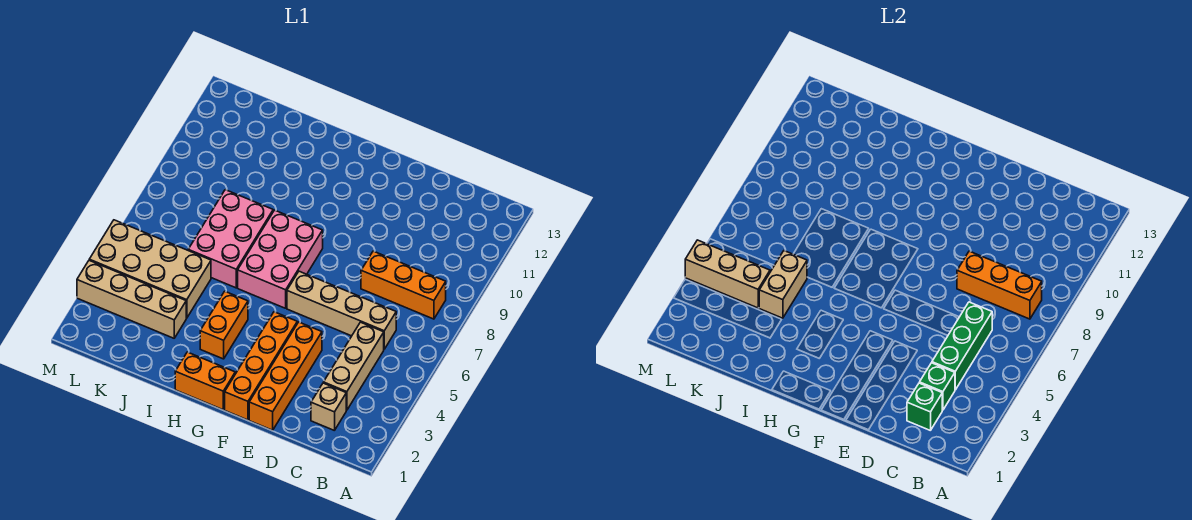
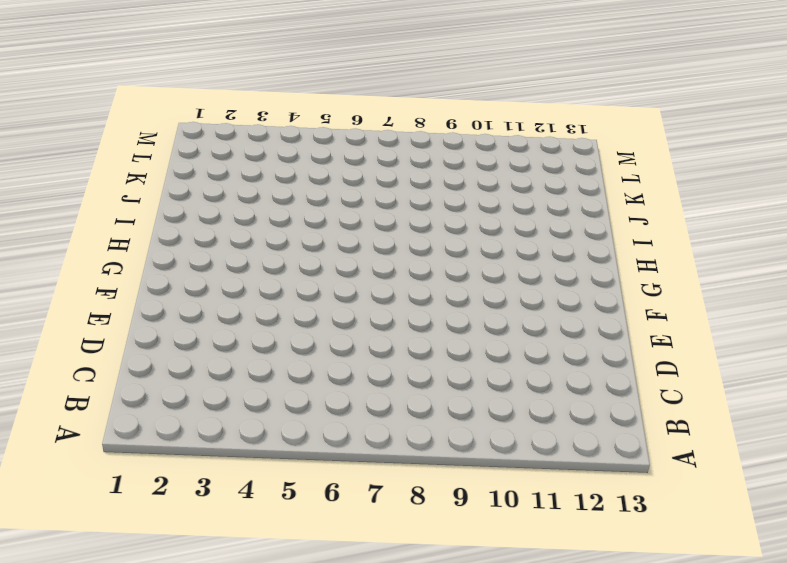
none -> orange brick B8:D8 level 1
none -> tan brick C2 level 1
none -> tan brick C3:C5 level 1

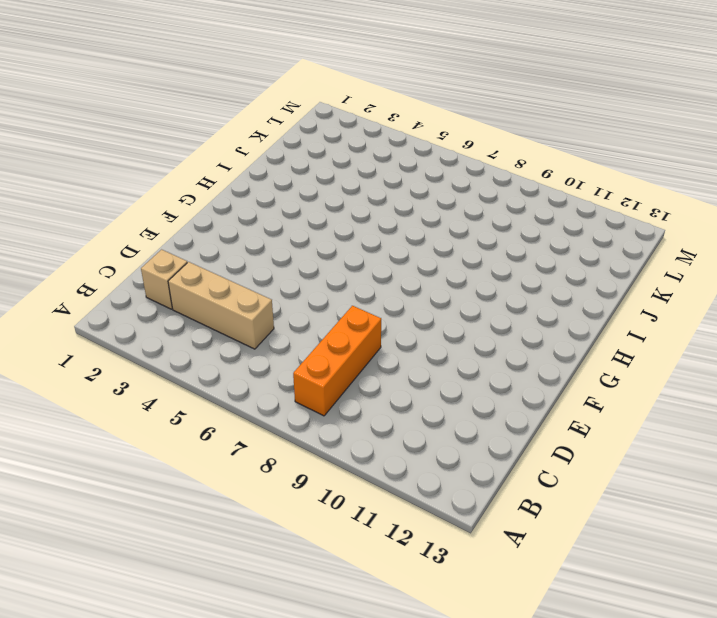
none -> tan brick C6:F6 level 1
none -> orange brick E1:E4 level 1
none -> orange brick F1:F4 level 1

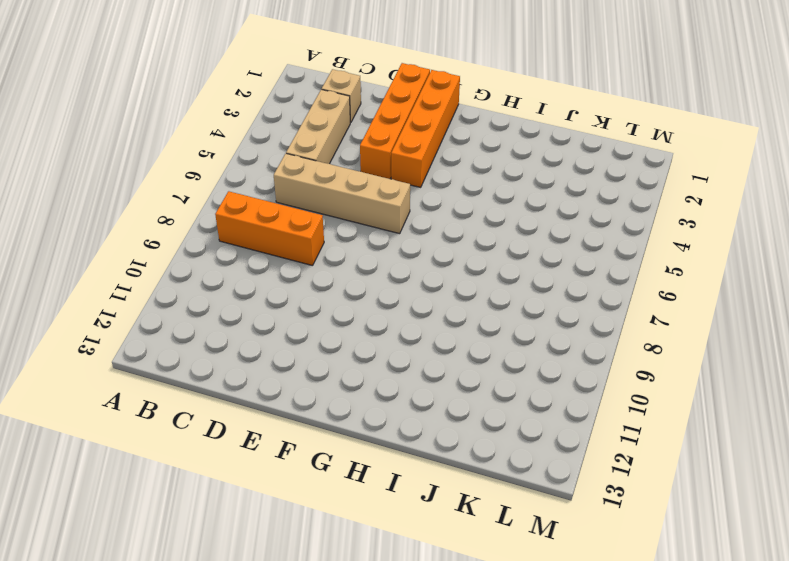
none -> orange brick G1:H1 level 1
none -> pink brick G6:H8 level 1
none -> orange brick H3:H4 level 1

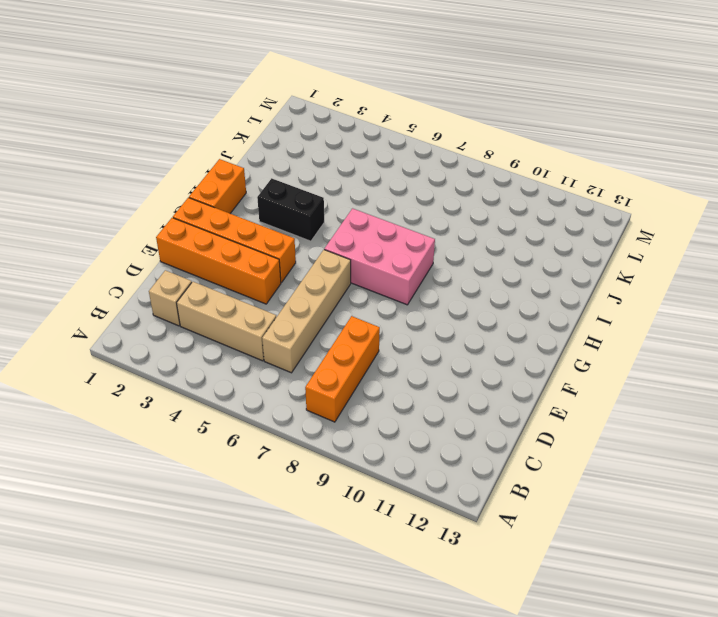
black brick H3:H4 level 1 -> orange brick H3:H4 level 1
none -> pink brick I6:J8 level 1
none -> tan brick J3:M3 level 1
none -> tan brick J4:M5 level 1

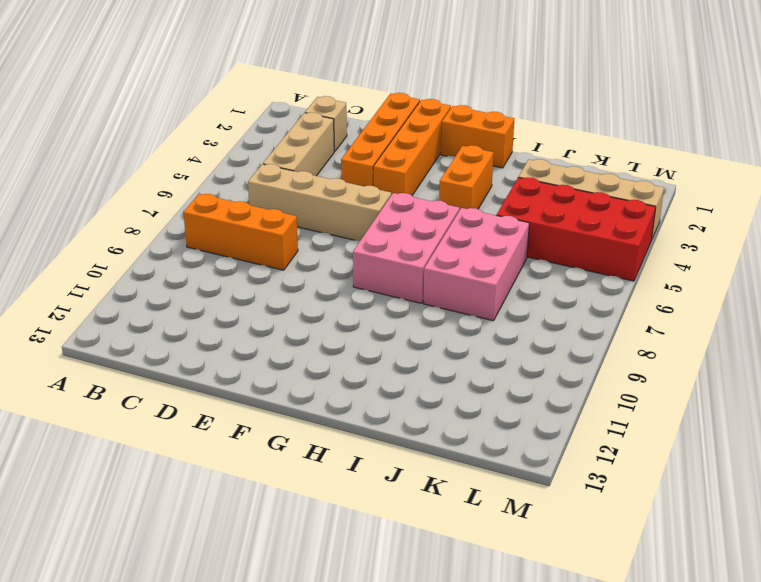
red brick J4:M5 level 1 -> tan brick J4:M5 level 1
none -> orange brick B8:D8 level 2
none -> green brick C2 level 2
none -> green brick C3 level 2

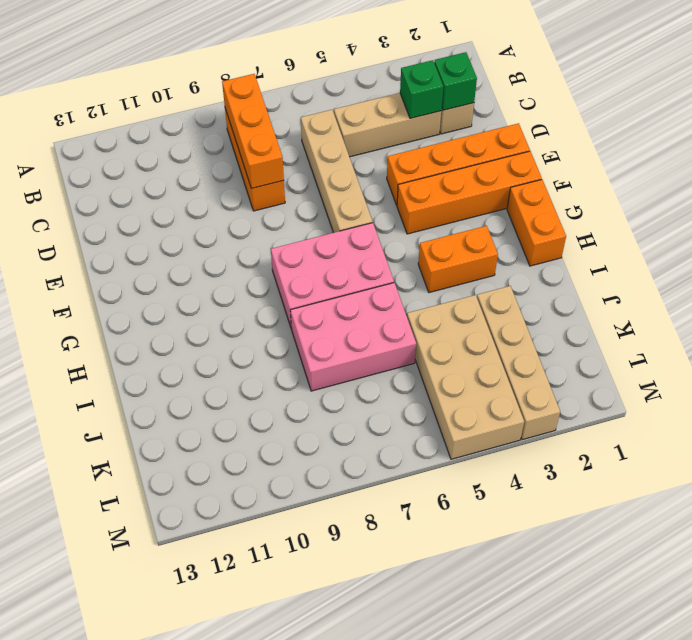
none -> green brick C4:C6 level 2
none -> tan brick J4:J5 level 2
none -> tan brick K4:M4 level 2

